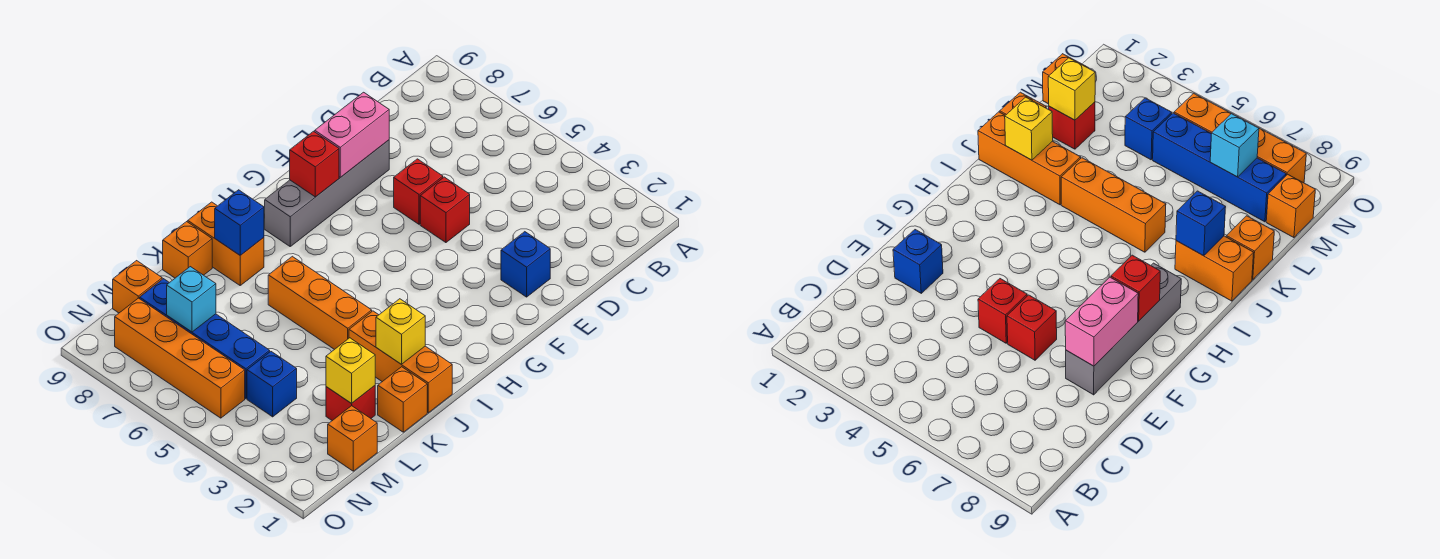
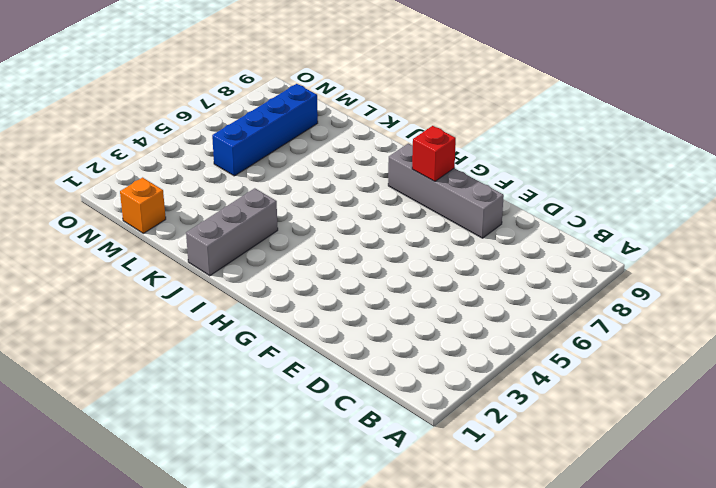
grey brick J1:J3 level 1 -> orange brick J1:J3 level 1
none -> blue brick E2 level 1
none -> red brick E5 level 1
none -> red brick E6 level 1

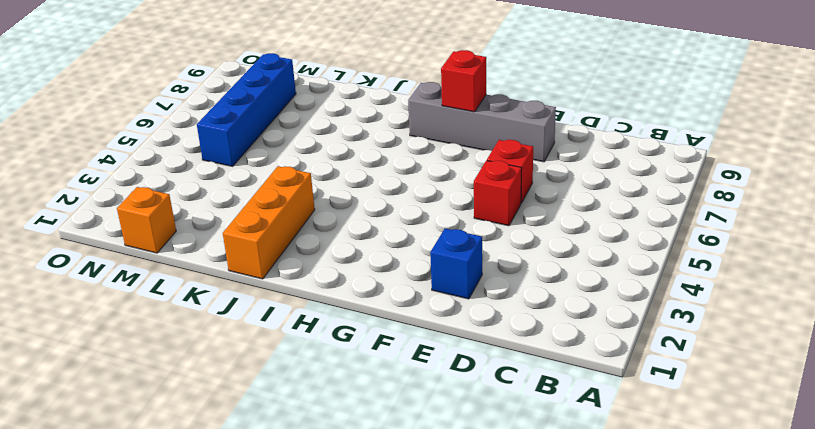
none -> orange brick J4:J6 level 1
none -> orange brick J8:J9 level 1
none -> orange brick K1 level 1

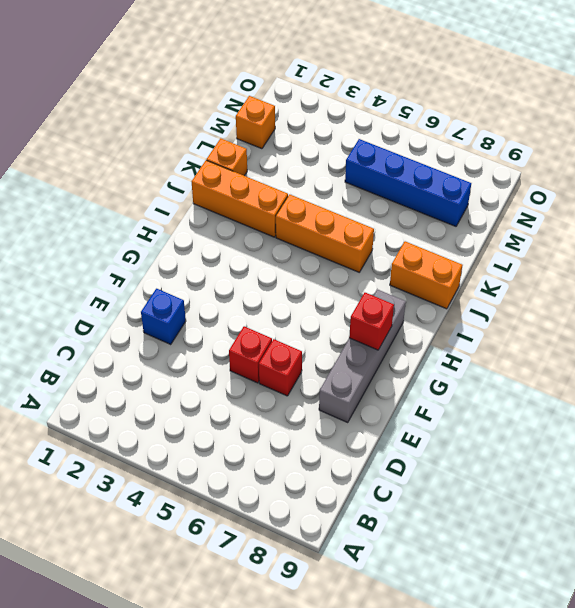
none -> orange brick K9 level 1
none -> red brick L2 level 1
none -> blue brick M4 level 1

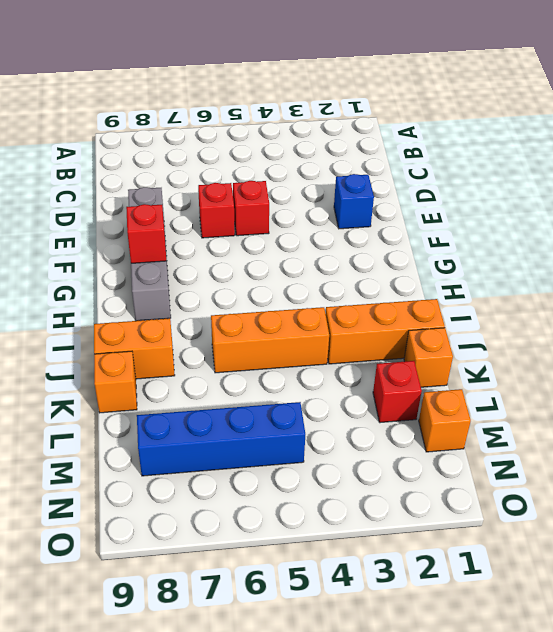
none -> blue brick M4 level 1
none -> orange brick M9 level 1
none -> orange brick N5:N8 level 1

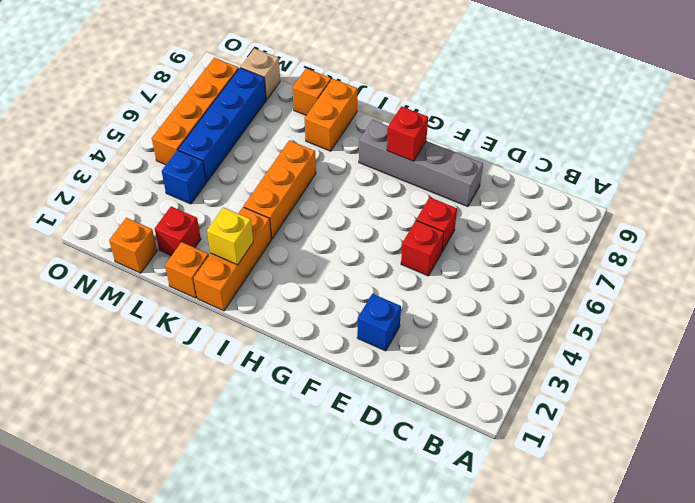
tan brick M9 level 1 -> orange brick M9 level 1
none -> pink brick E8:F8 level 2
none -> blue brick J8 level 2
none -> yellow brick L2 level 2

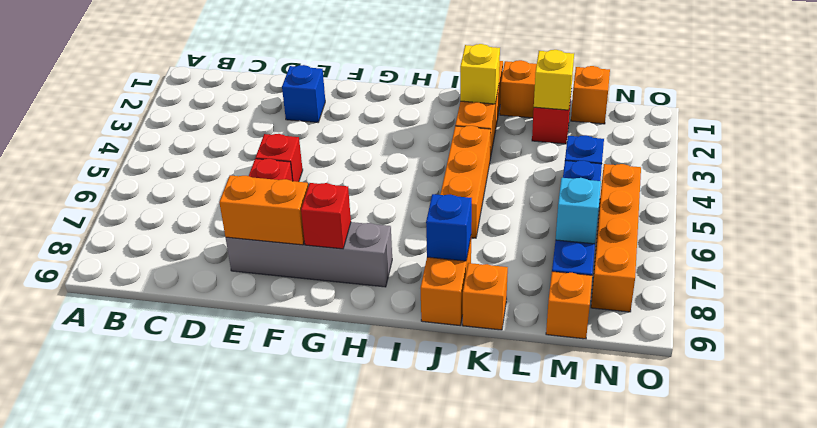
orange brick E8:F8 level 2 -> pink brick E8:F8 level 2

